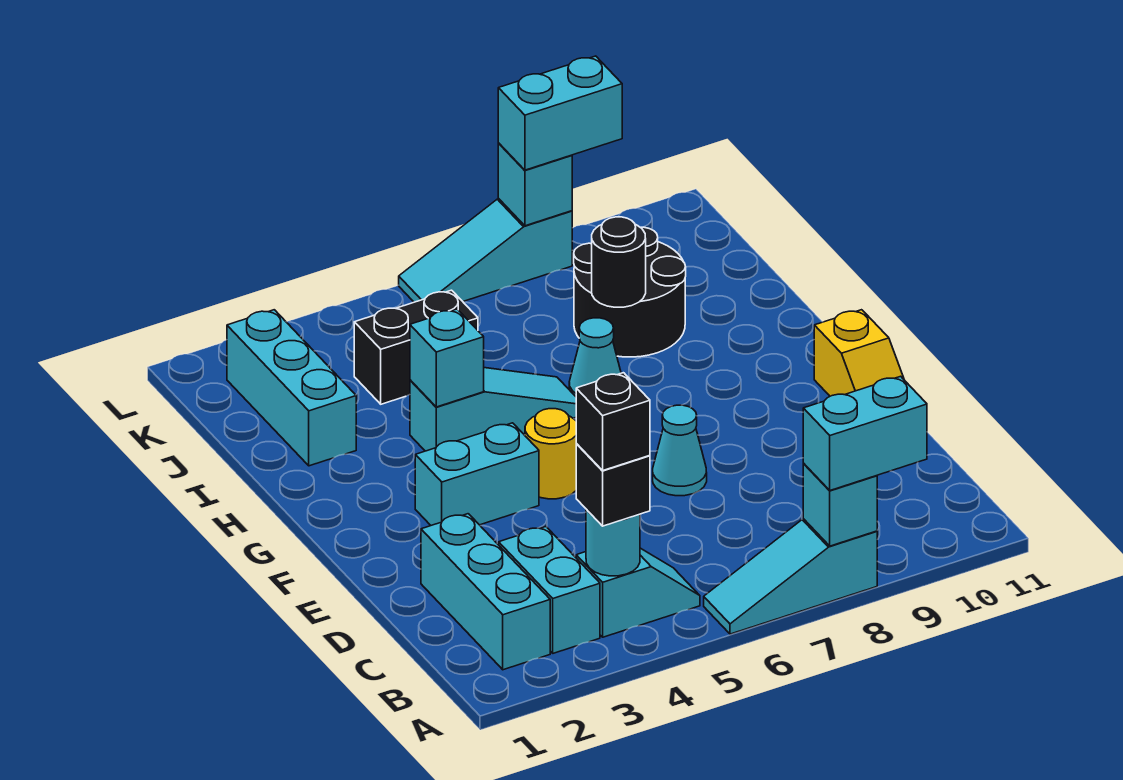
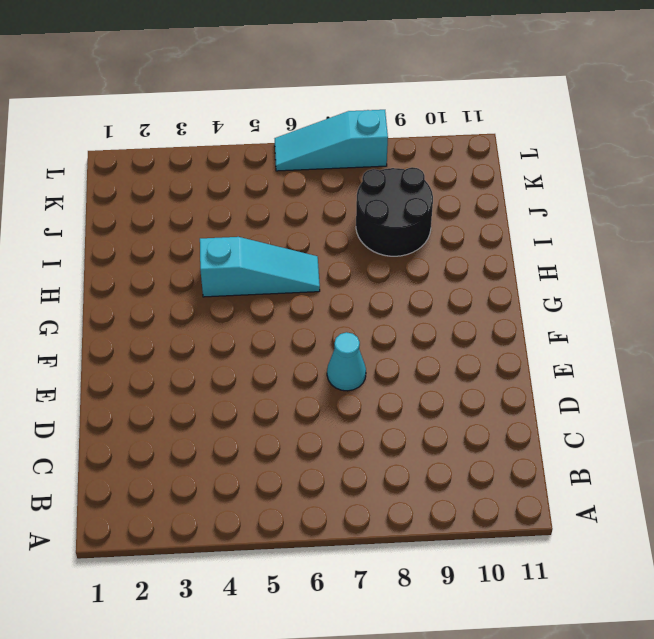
none -> cyan slope A6:A8 level 1 top 8
none -> cyan brick B2:D2 level 1
none -> cyan brick B3:C3 level 1

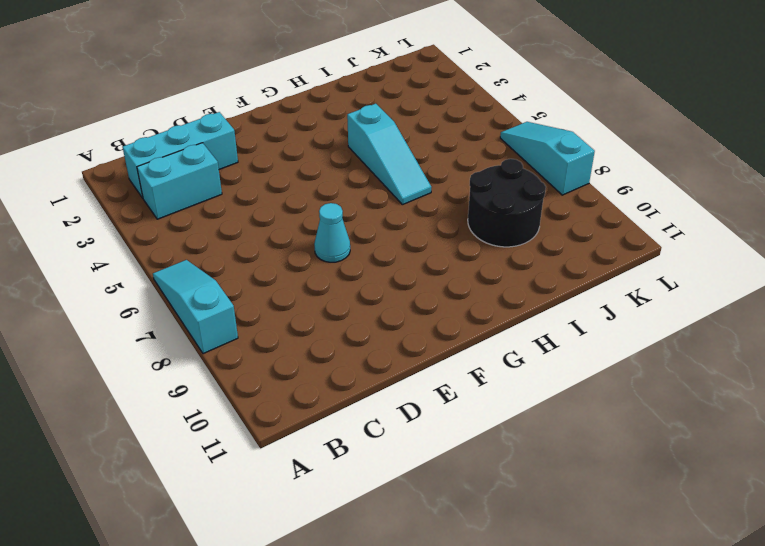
none -> cyan slope B4:B5 level 1 top 4
none -> yellow slope E11:F11 level 1 top F
none -> cyan brick F3:F4 level 1

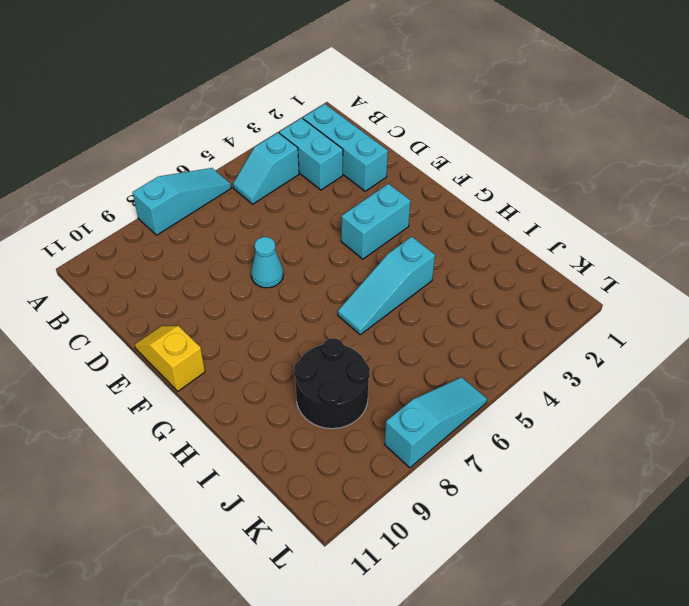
none -> yellow round brick F5 level 1
none -> cyan cone H7 level 1
none -> cyan brick I2:K2 level 1

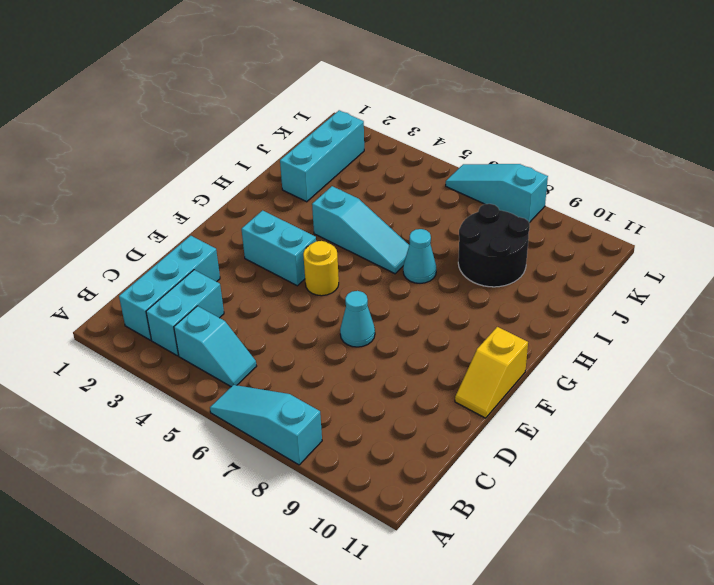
none -> black brick J4:J5 level 1
none -> cyan brick A8 level 2
none -> cyan round brick B4 level 2

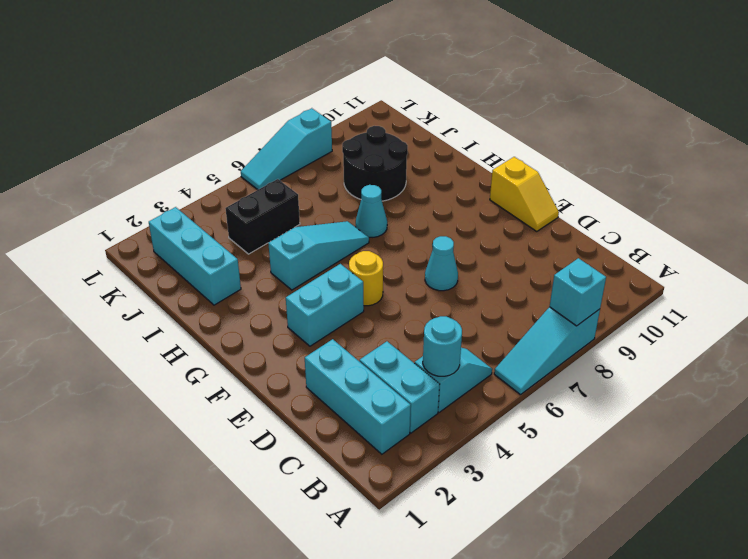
none -> cyan brick H4 level 2
none -> black round brick I8 level 2
none -> cyan brick L8 level 2

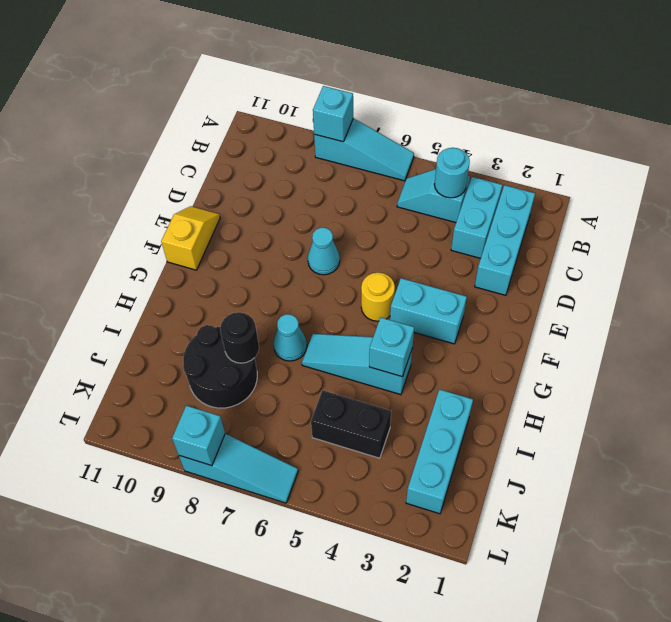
none -> cyan brick A8:A9 level 3
none -> black brick B4 level 3
none -> cyan brick L8:L9 level 3

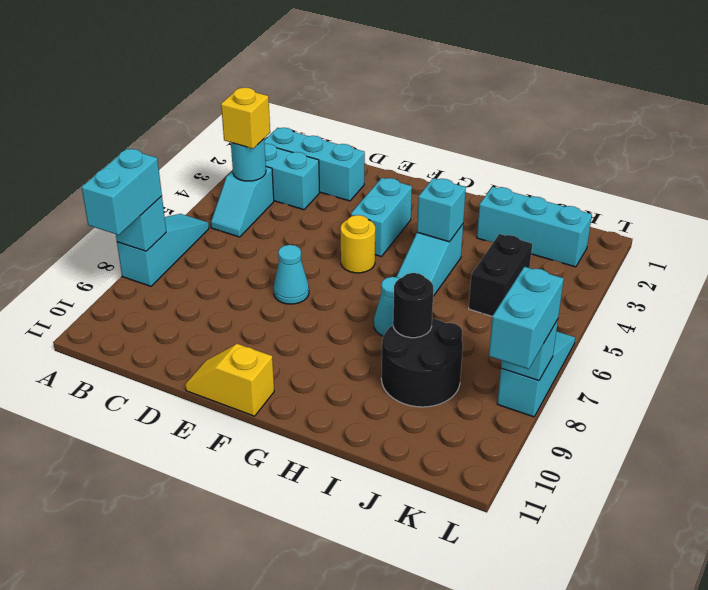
yellow brick B4 level 3 -> black brick B4 level 3
none -> black brick B4 level 4

